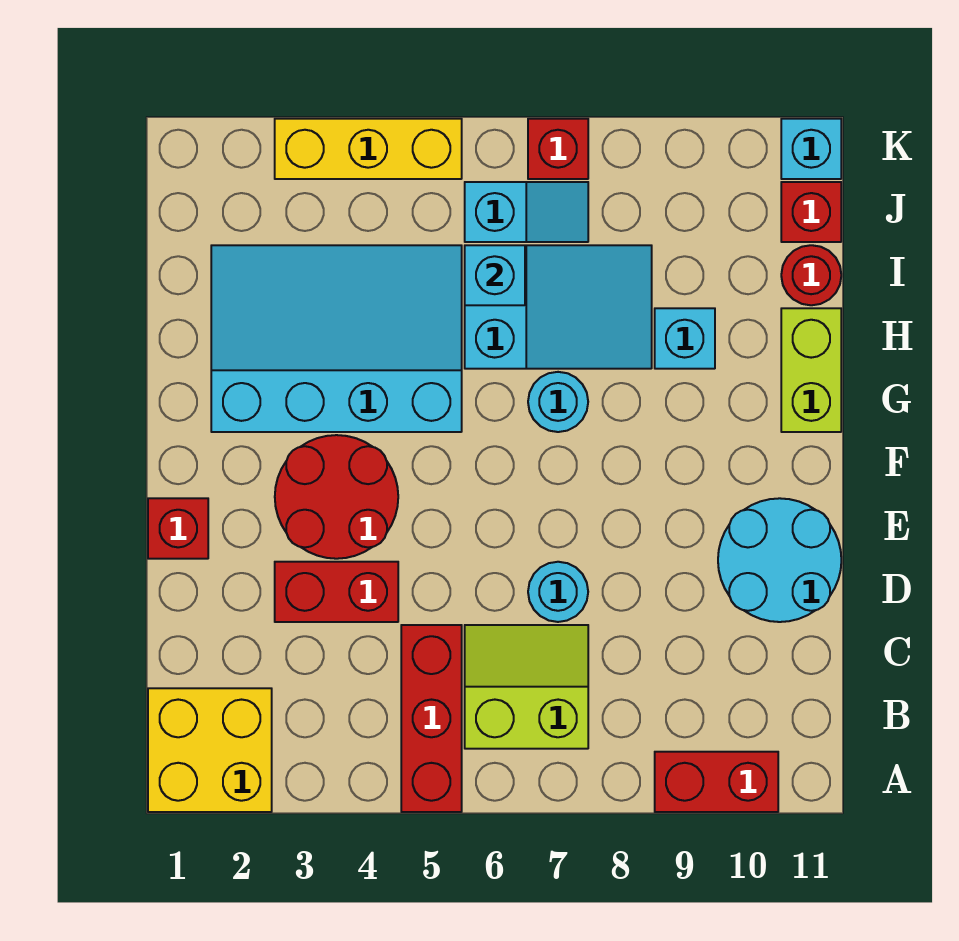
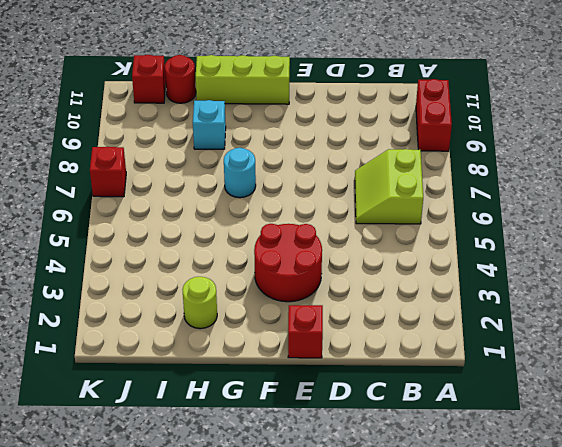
lime brick F11:H11 level 1 -> lime brick G11:H11 level 1
lime round brick H2 level 1 -> cyan slope G2:I5 level 1 top G
none -> yellow brick A1:B2 level 1
none -> red brick A5:C5 level 1
none -> red brick D3:D4 level 1

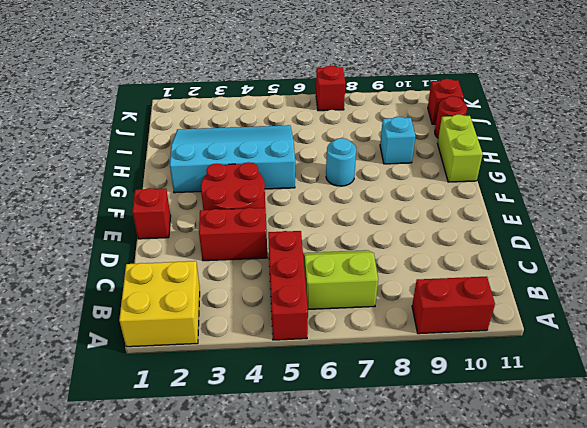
none -> cyan round brick D7 level 1
none -> cyan round brick D10:E11 level 1
none -> cyan slope H6:I8 level 1 top 6

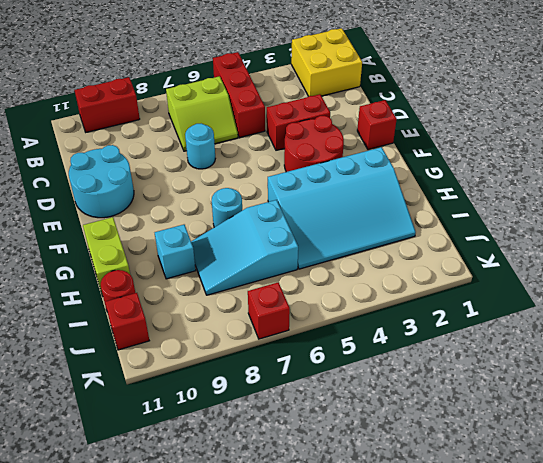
none -> cyan slope J6:J7 level 1 top 6
none -> yellow brick K3:K5 level 1
none -> cyan brick K11 level 1

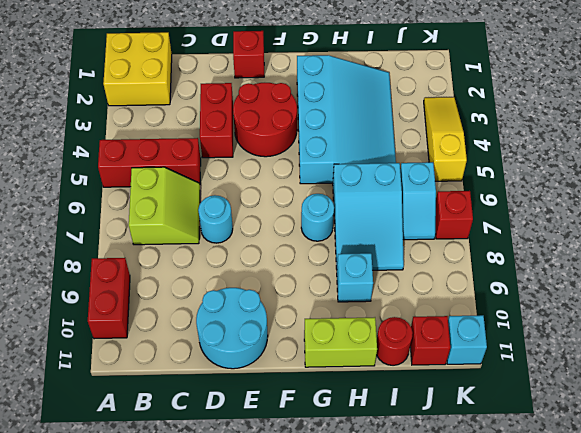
yellow slope K3:K5 level 1 top 5 -> yellow brick K3:K5 level 1
none -> cyan brick I6 level 2

